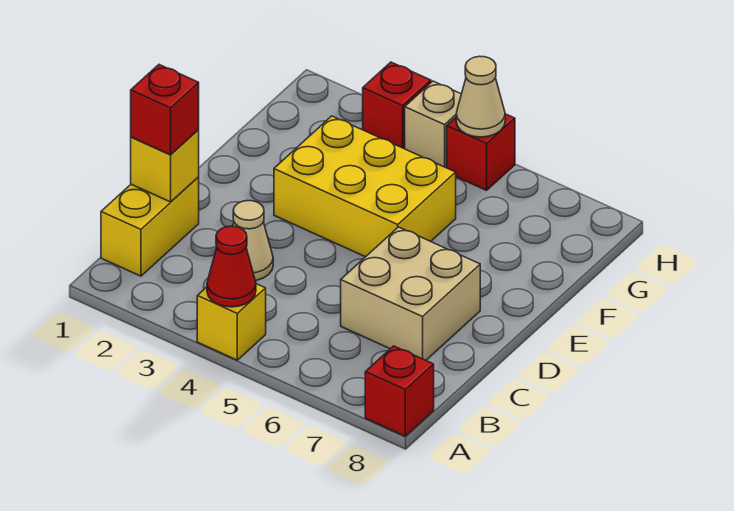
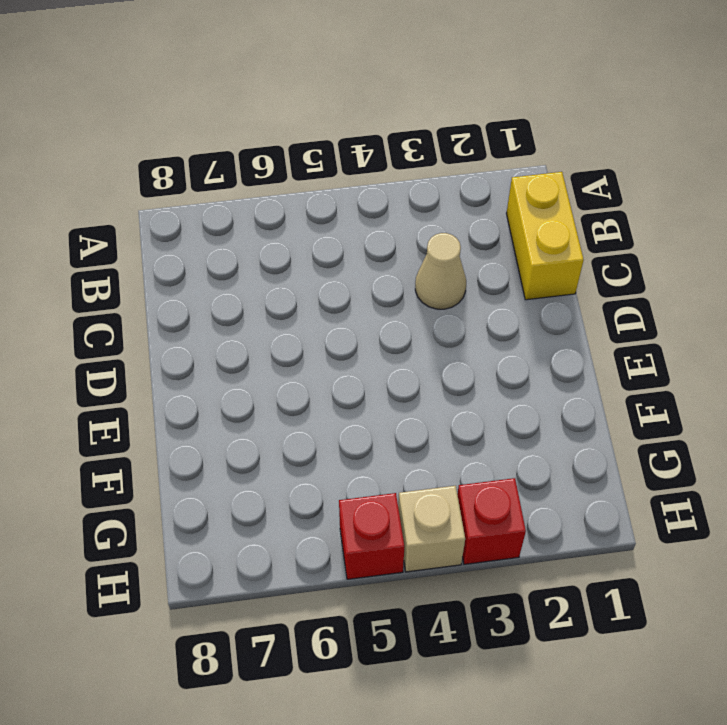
none -> yellow brick A4 level 1
none -> red brick A8 level 1
none -> tan brick C6:D7 level 1

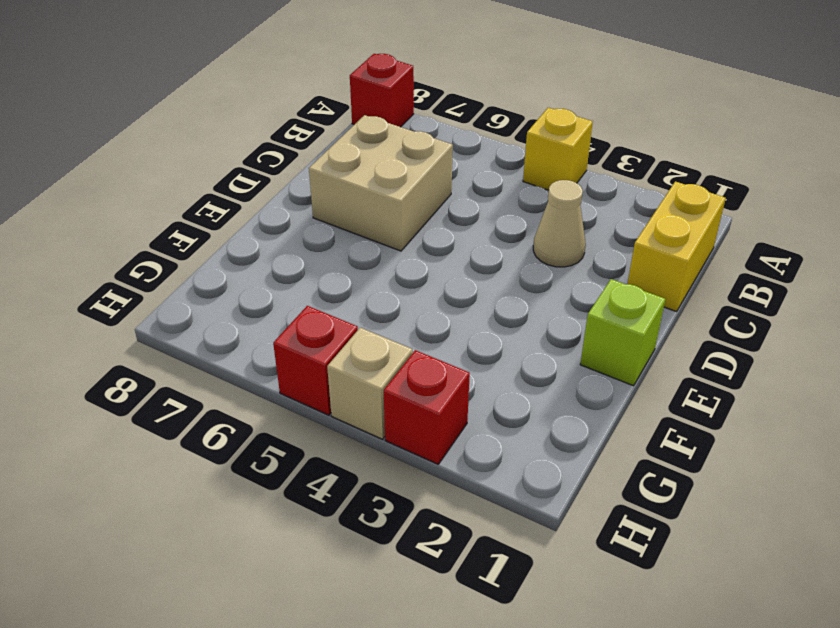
lime brick E1 level 1 -> none
none -> yellow brick E3:F5 level 1
none -> red cone A4 level 2
none -> yellow brick C1 level 2

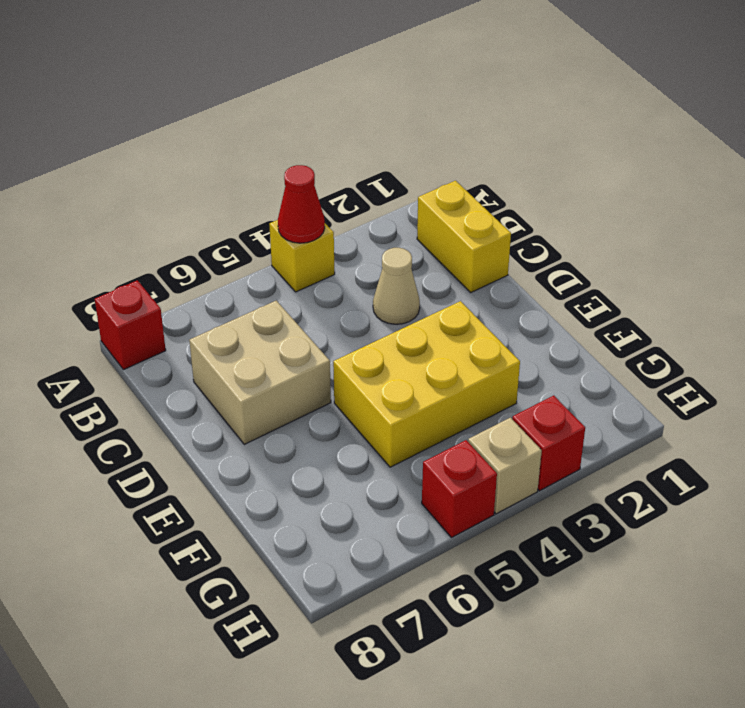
none -> yellow brick C1 level 2
none -> tan cone H5 level 2
none -> red brick C1 level 3

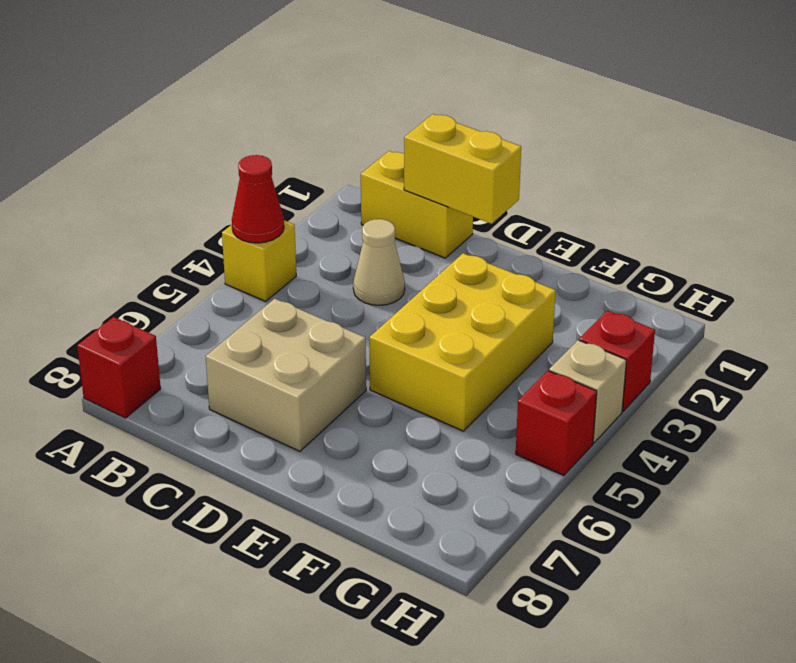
yellow brick C1:D1 level 2 -> yellow brick C1 level 2
none -> tan cone H5 level 2
none -> red brick C1 level 3

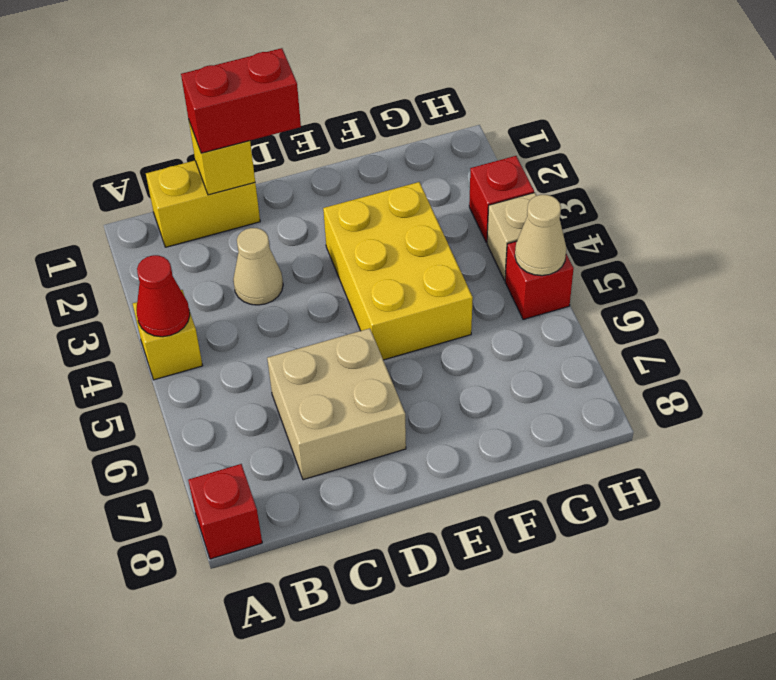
red brick C1:D1 level 3 -> red brick C1 level 3

